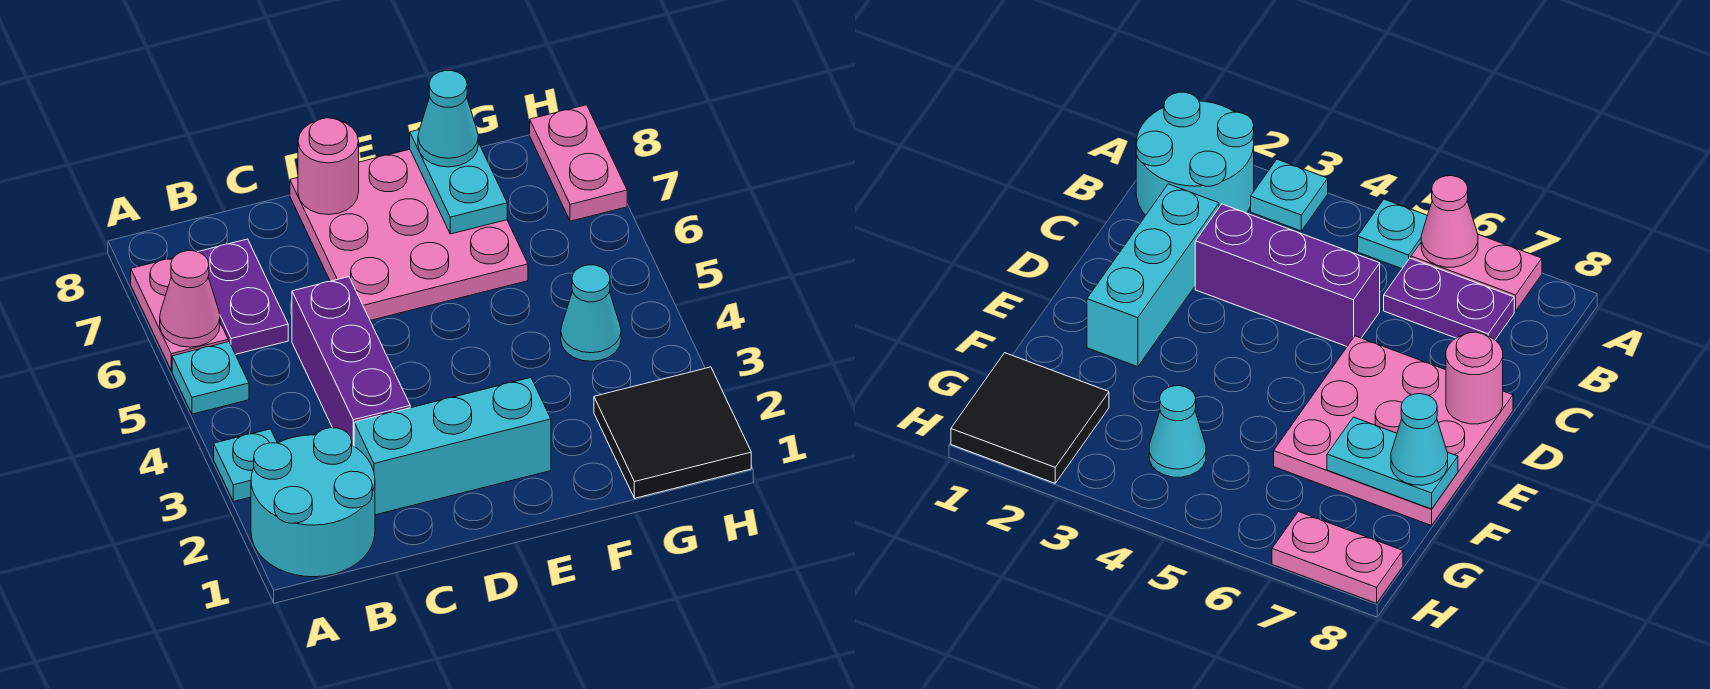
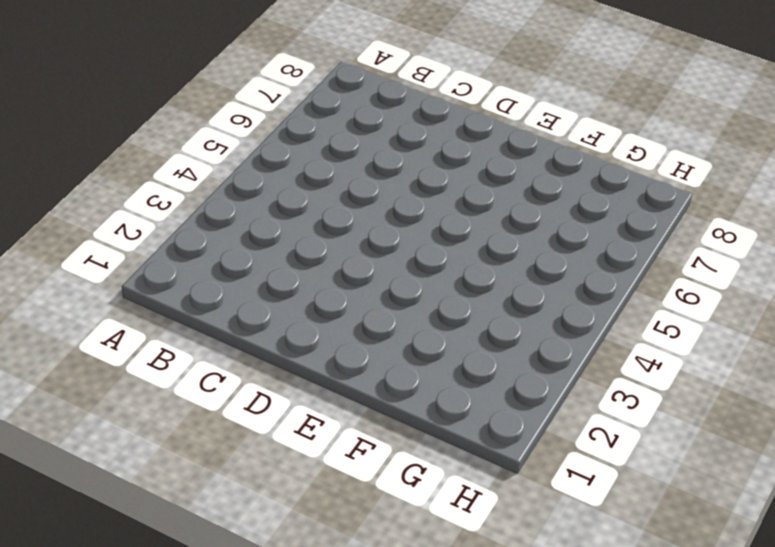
none -> cyan round brick A1:B2 level 1
none -> cyan plate A3 level 1
none -> cyan plate A5 level 1

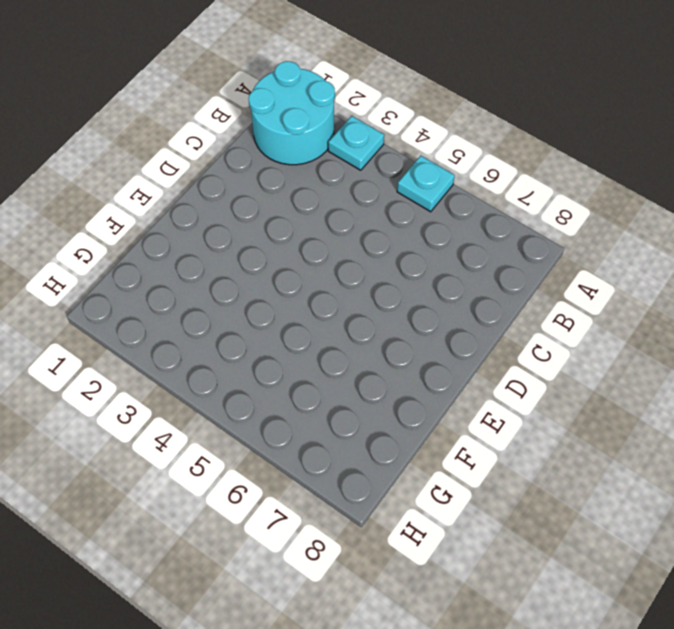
none -> pink plate A6:A7 level 1
none -> purple plate B6:B7 level 1
none -> cyan brick C2:E2 level 1

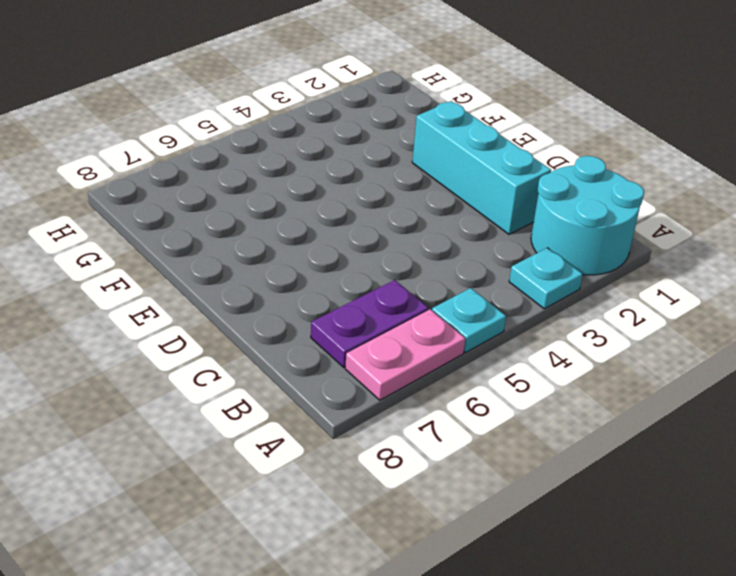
none -> purple brick C3:C5 level 1
none -> pink plate D6:F8 level 1
none -> black tile G1:H2 level 1

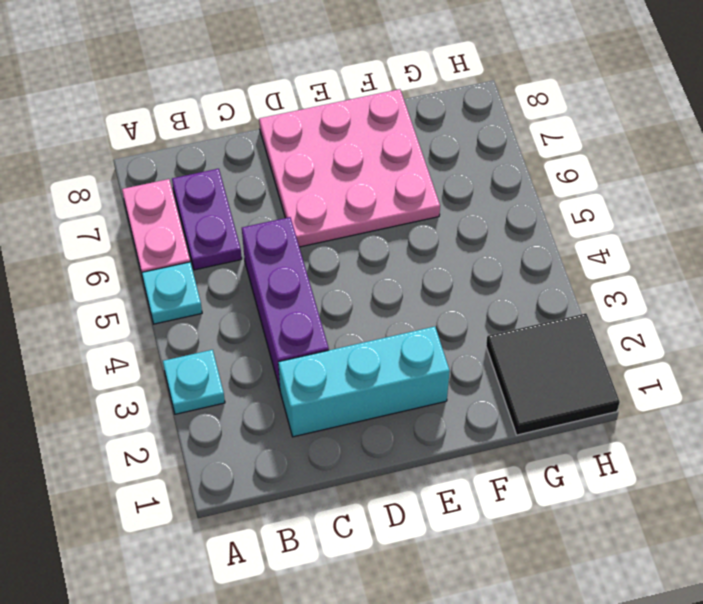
none -> cyan round brick A1:B2 level 1
none -> cyan cone G4 level 1
none -> pink plate H7:H8 level 1

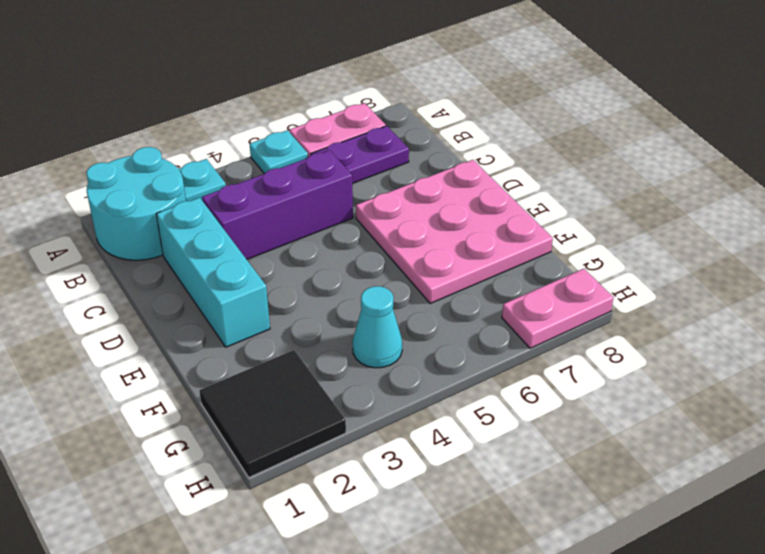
none -> pink cone A6 level 2
none -> pink round brick D8 level 2
none -> cyan plate F7:F8 level 2

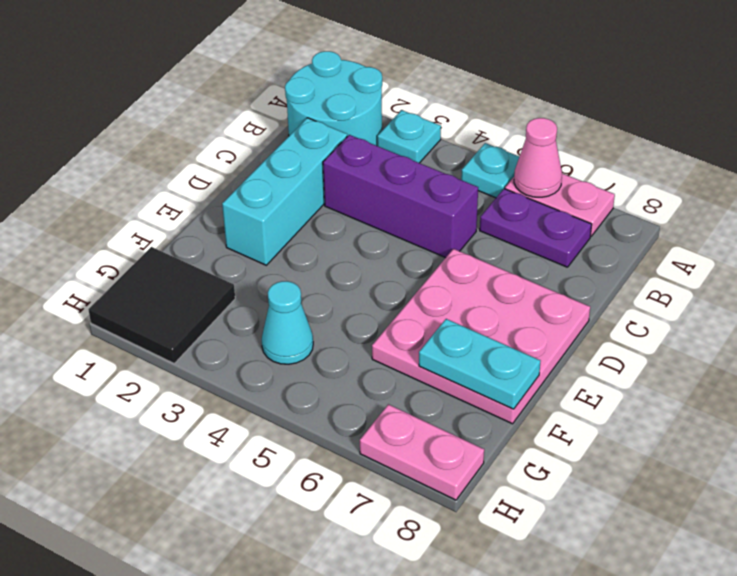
none -> pink round brick D8 level 2
none -> cyan cone F8 level 3

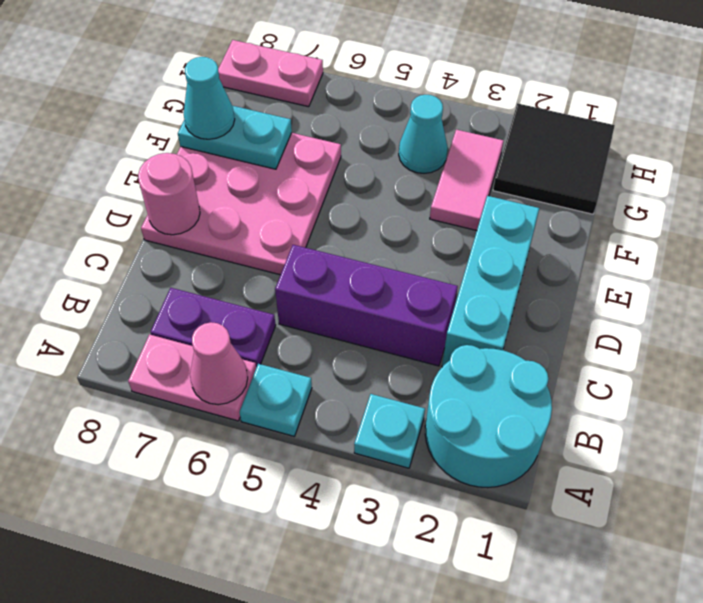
pink tile F3:G3 level 1 -> none

